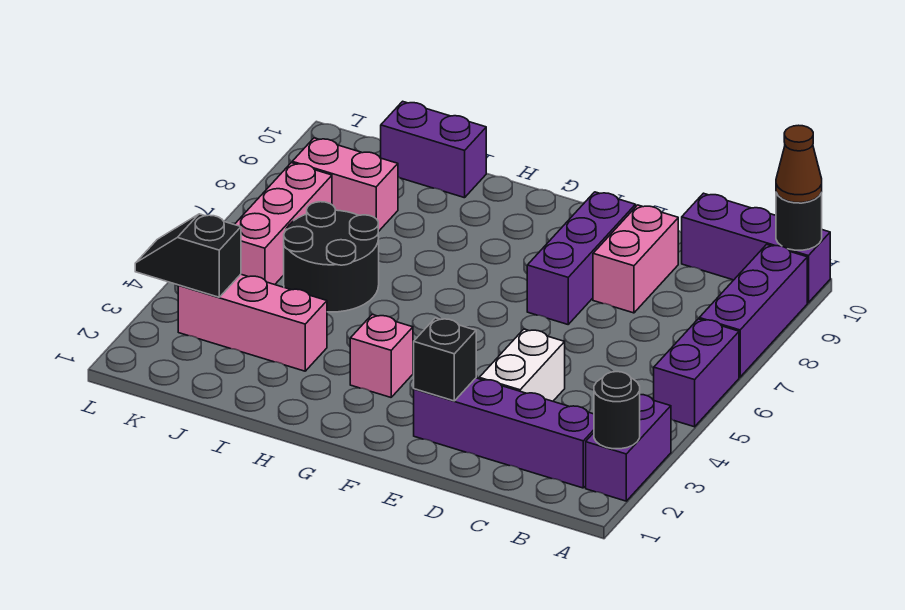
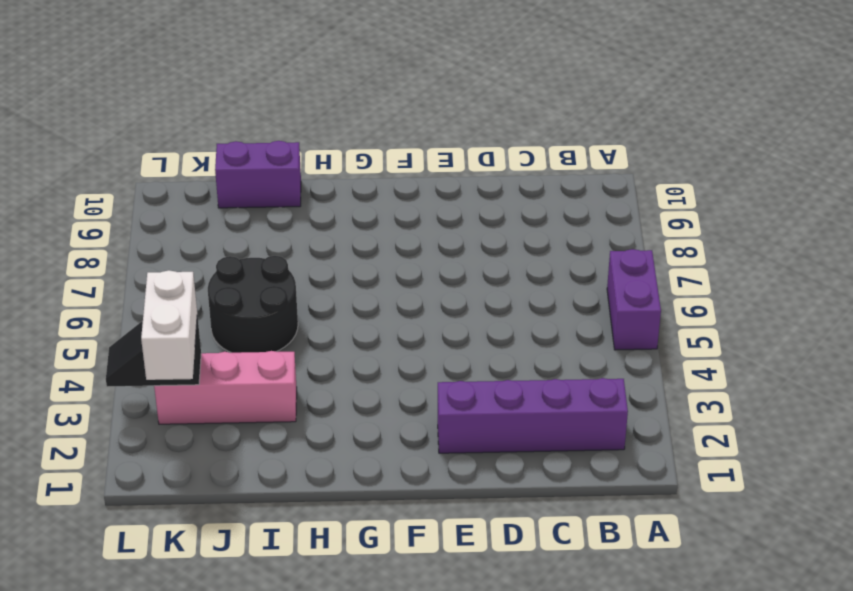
white brick K2:K3 level 3 -> white brick D3:D4 level 1
none -> purple brick A2:A3 level 1
none -> purple brick A7:A9 level 1
none -> purple brick A10:C10 level 1

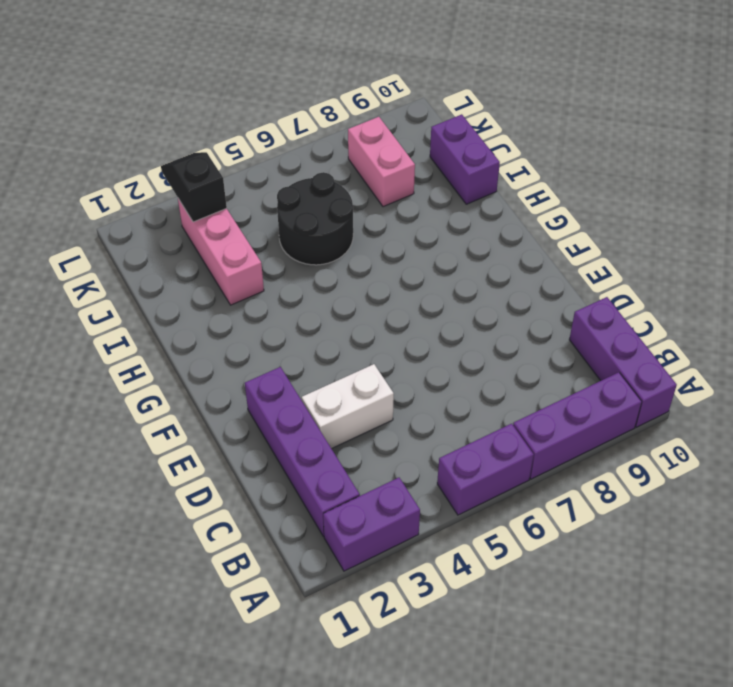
none -> pink brick D8:D9 level 1
none -> purple brick E7:E9 level 1
none -> pink brick G3 level 1

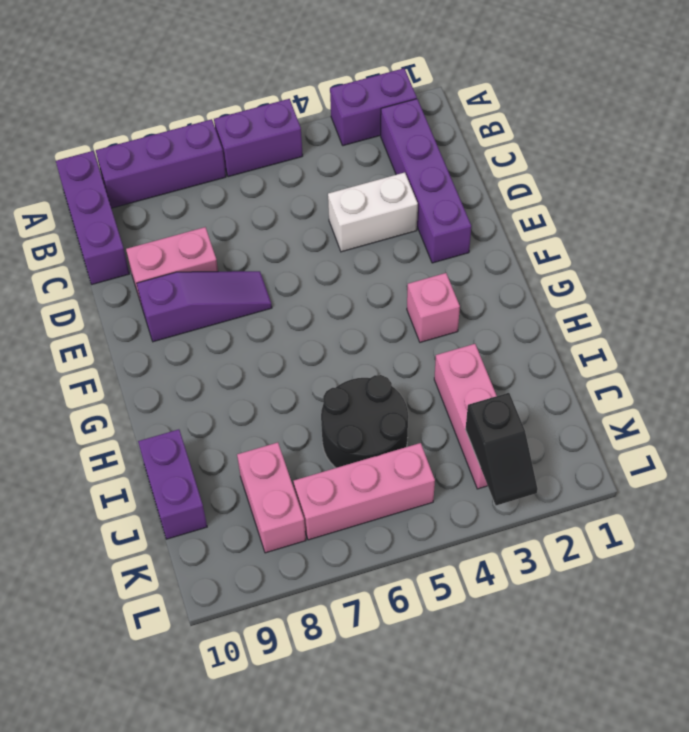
purple slope E7:E9 level 1 top 9 -> purple brick E7:E9 level 1
none -> black round brick A2 level 2
none -> black round brick A10 level 2
none -> black brick E2 level 2

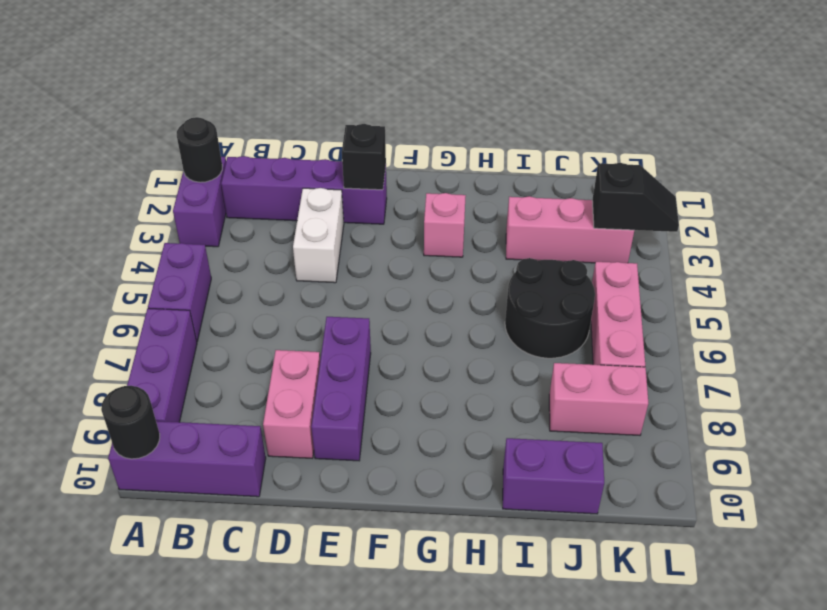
none -> brown cone A10 level 3

